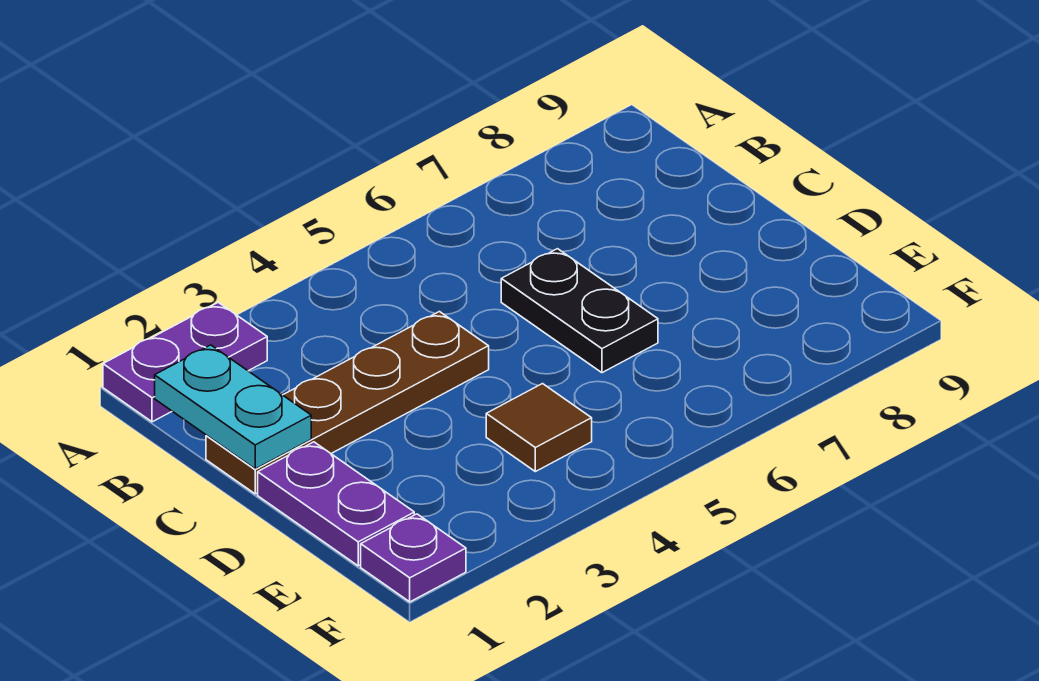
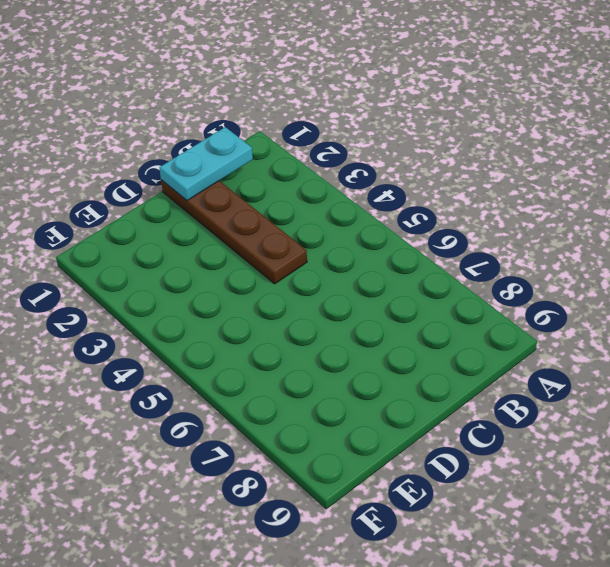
none -> purple plate A1:A2 level 1
none -> black plate C6:D6 level 1

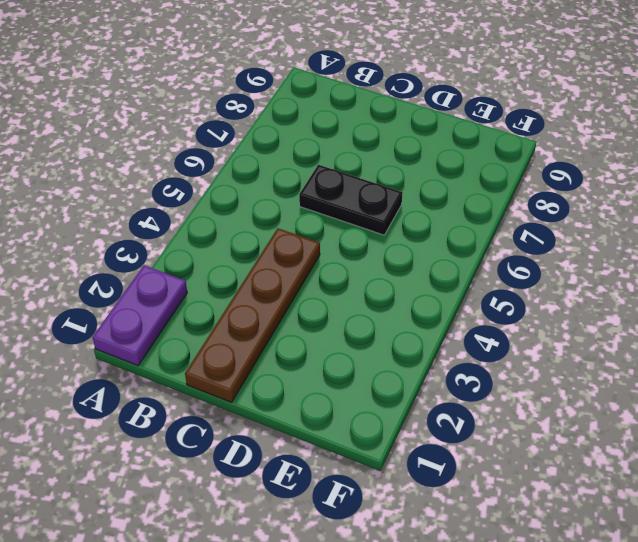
none -> purple plate D1:E1 level 1
none -> brown tile E4 level 1

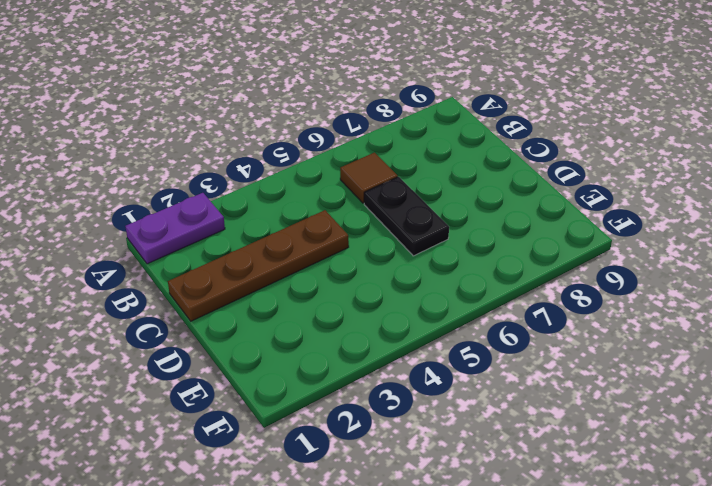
brown tile B6 level 1 -> brown tile E4 level 1
none -> purple plate D1:E1 level 1
none -> purple plate F1 level 1

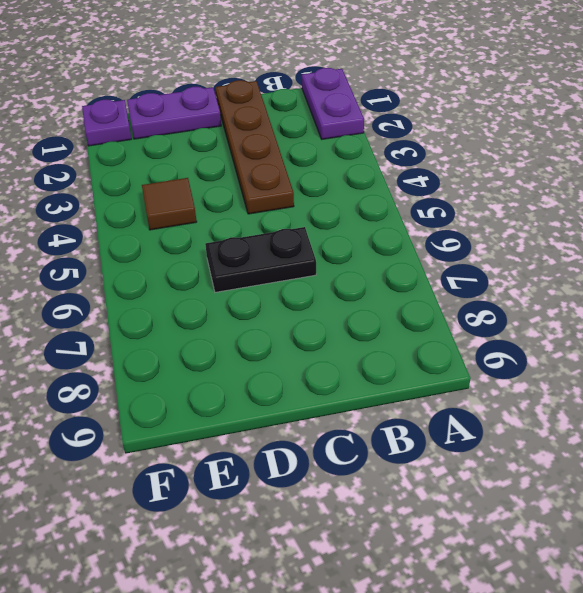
none -> cyan plate B1:C1 level 2

